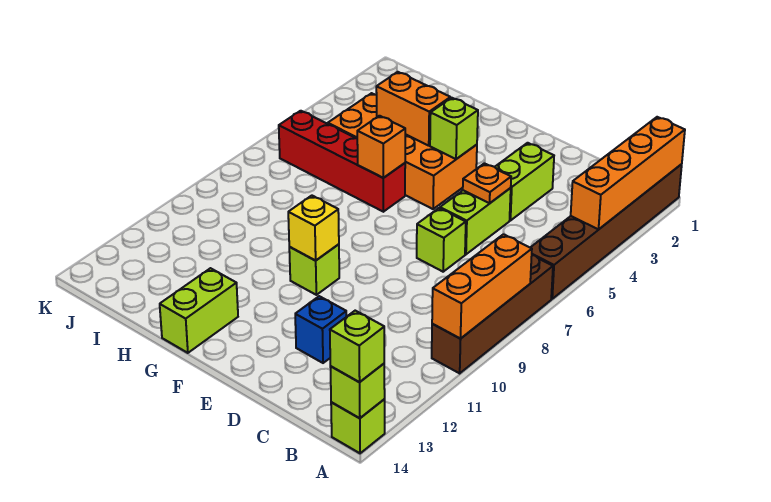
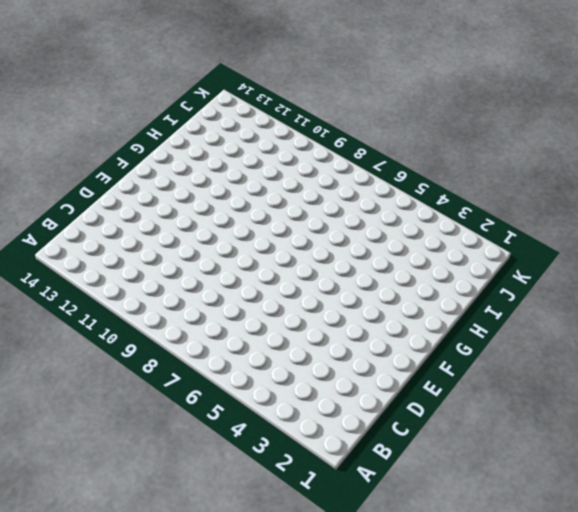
none -> brown brick A1:A6 level 1
none -> brown brick A7:A10 level 1
none -> lime brick A14 level 1

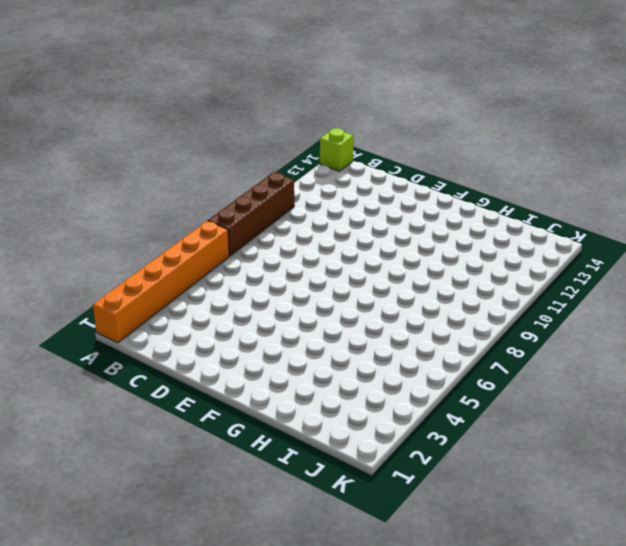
orange brick A1:A6 level 1 -> brown brick A1:A6 level 1
none -> lime brick D3:D4 level 1
none -> lime brick D5:D6 level 1
none -> lime brick D7 level 1

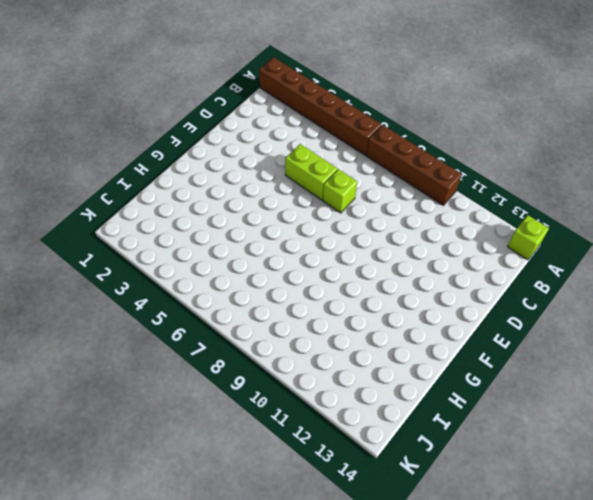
none -> lime brick D3:D4 level 1
none -> blue brick D12 level 1
none -> orange brick F4:I5 level 1

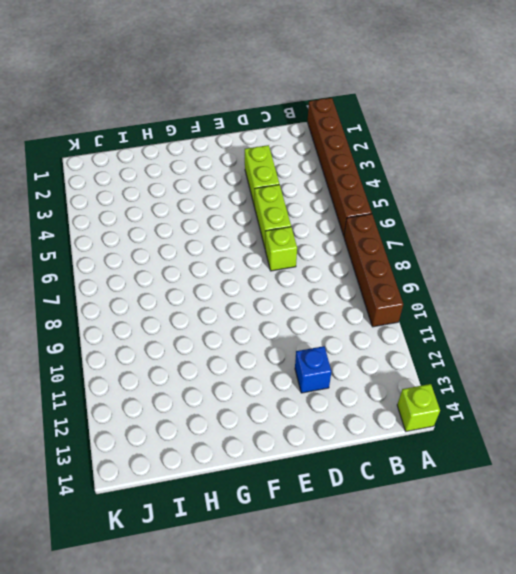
none -> orange brick F4:I5 level 1
none -> lime brick F10 level 1
none -> red brick G6:J6 level 1

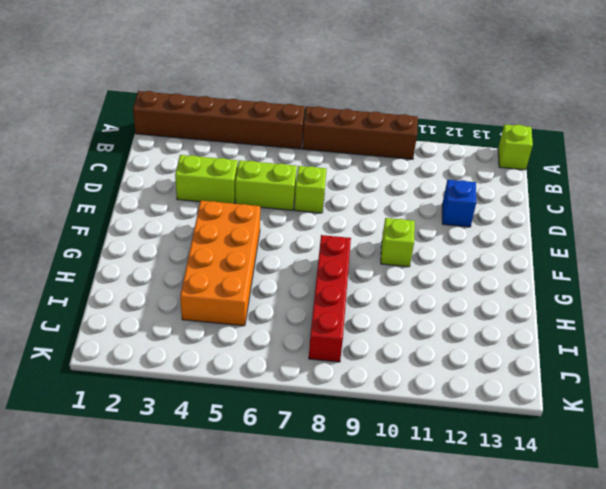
red brick G8:J8 level 1 -> red brick G6:J6 level 1
none -> lime brick G13:G14 level 1
none -> orange brick A1:A4 level 2
none -> orange brick A8:A10 level 2

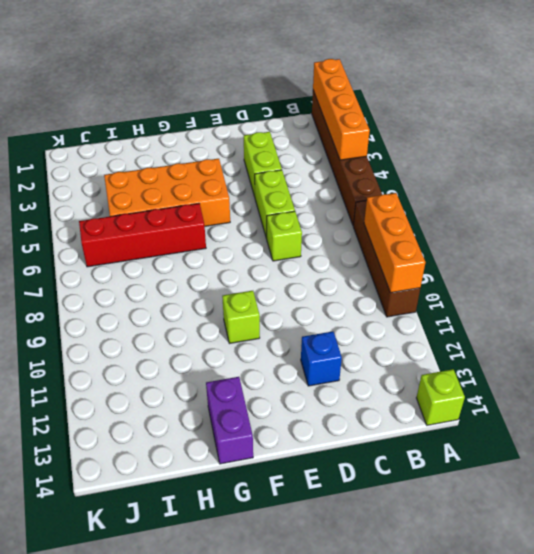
purple brick G13:G14 level 1 -> lime brick G13:G14 level 1
none -> lime brick A14 level 2
none -> orange plate D5 level 2
none -> lime brick F4 level 2

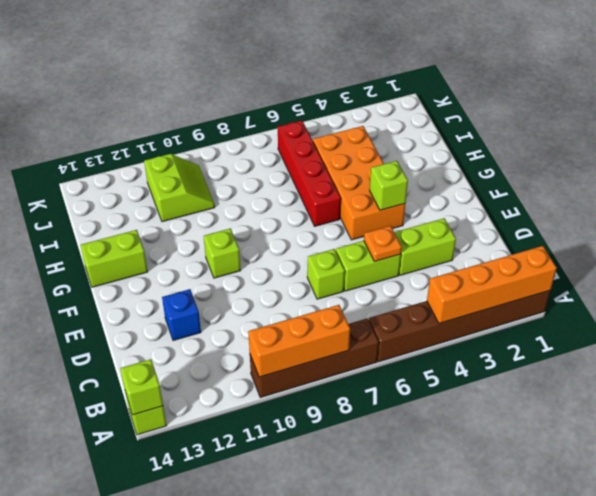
lime slope I10:J11 level 1 top 11 -> none
none -> yellow brick F10 level 2
none -> orange brick G4:H4 level 2
none -> orange brick G6 level 2

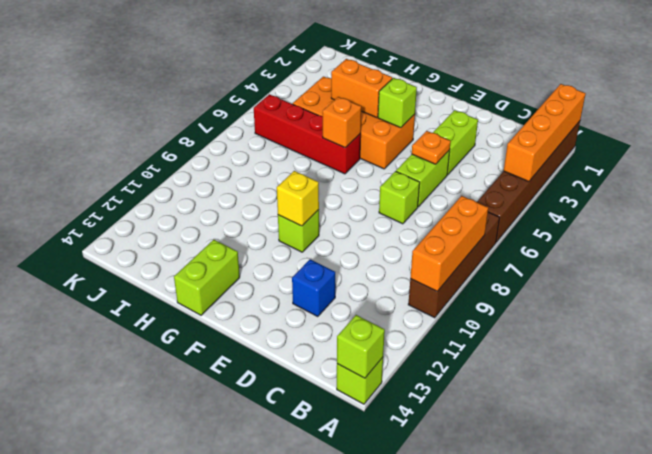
none -> lime brick A14 level 3

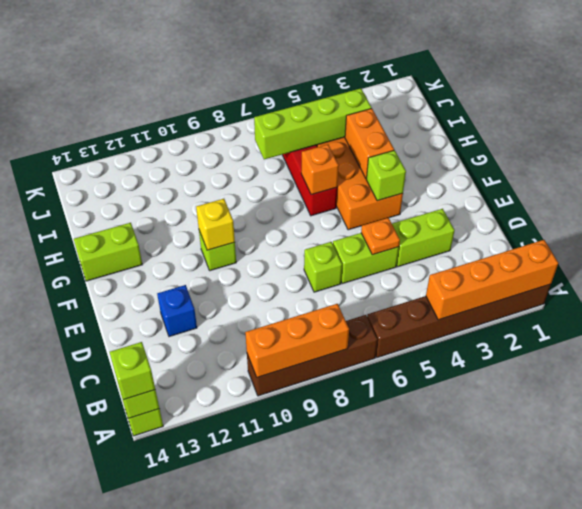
lime brick I4:I7 level 2 -> none

